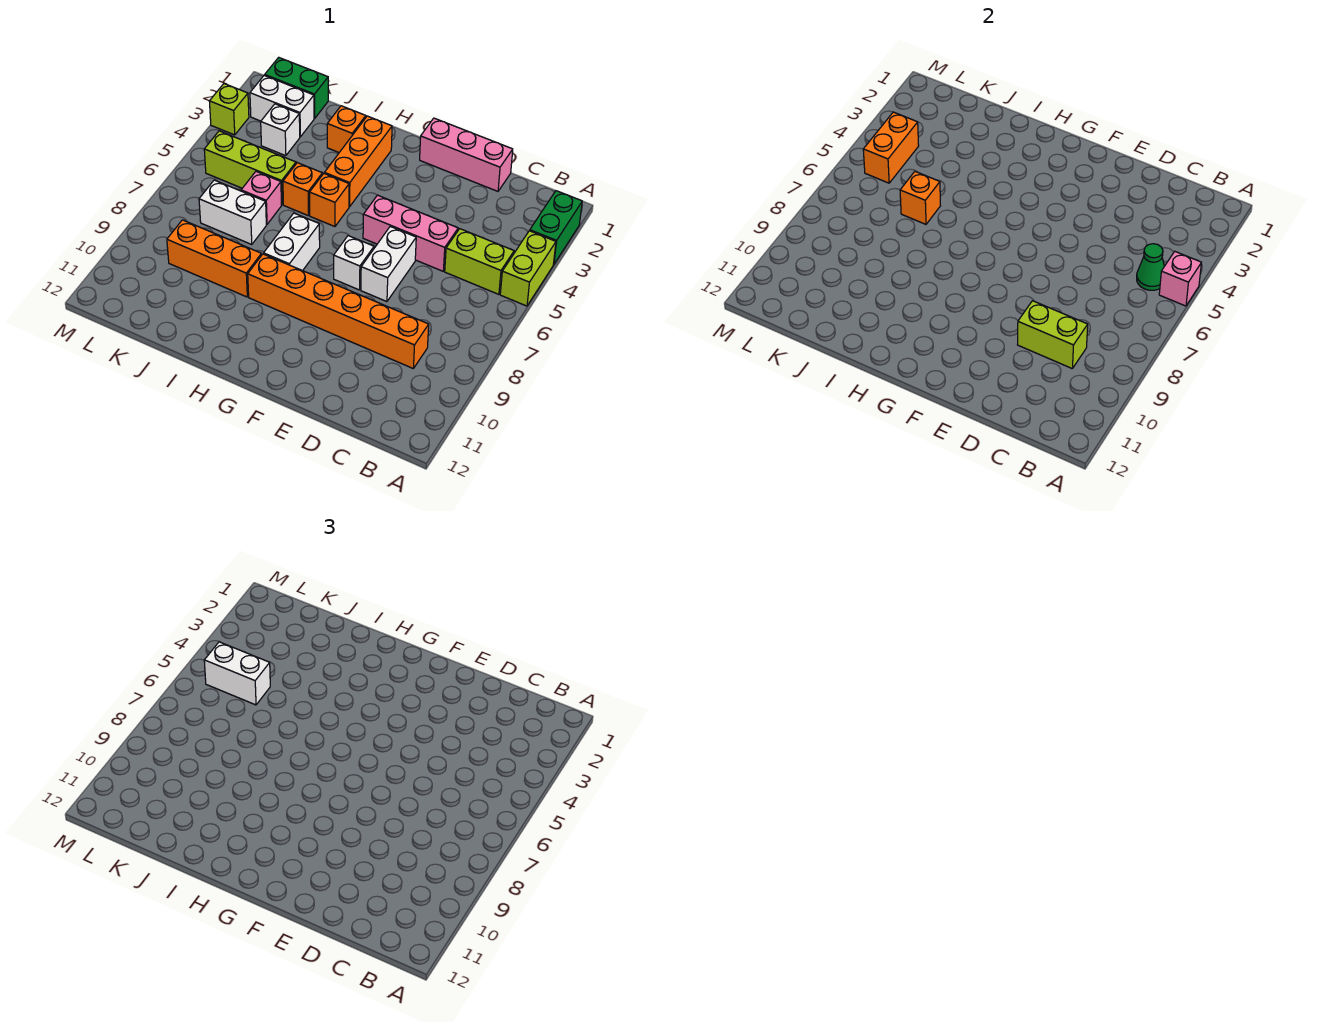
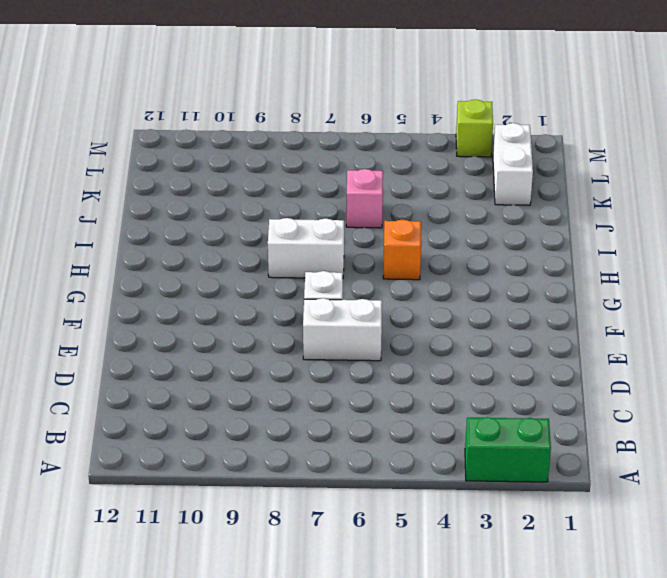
none -> lime brick A4:A5 level 1
none -> lime brick B5:C5 level 1
none -> orange brick C9:H9 level 1

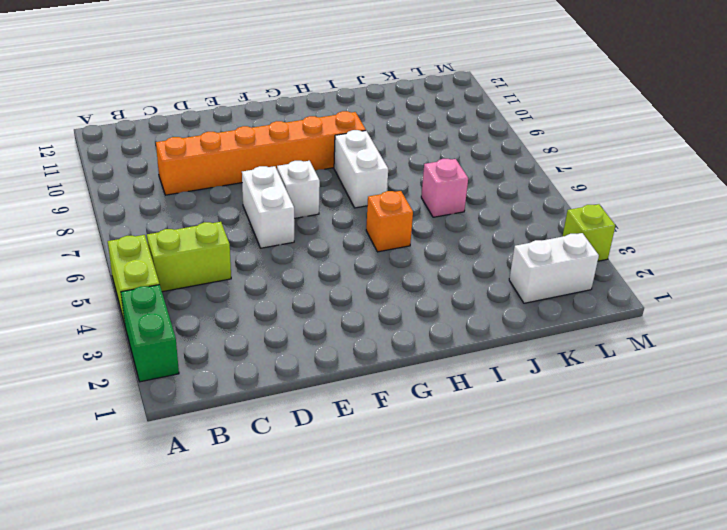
none -> pink brick D1:F1 level 1
none -> pink brick D5:F5 level 1
none -> orange brick H2:H4 level 1

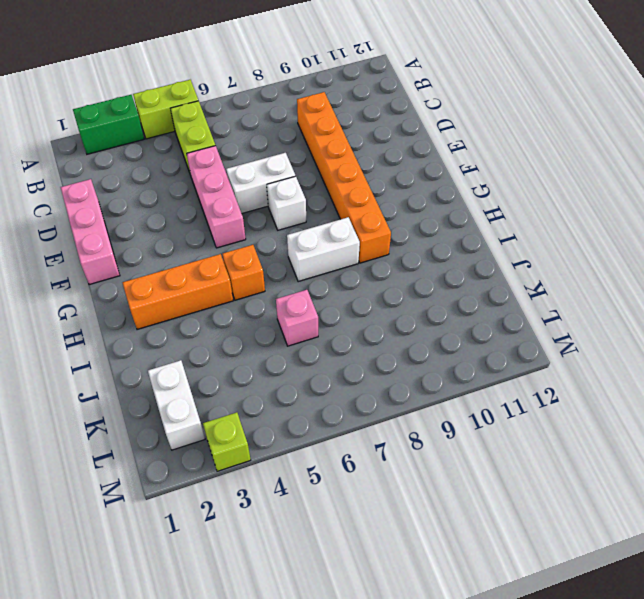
none -> orange brick I2 level 1
none -> orange brick I5 level 1
none -> orange brick I9:K9 level 1

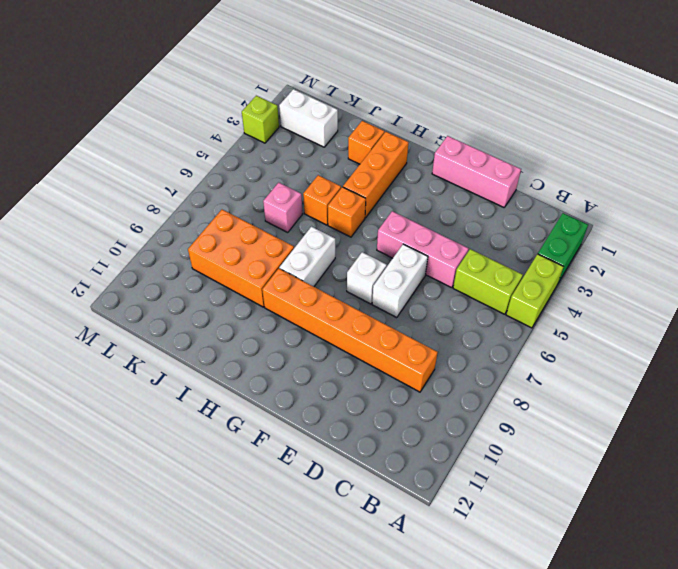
orange brick I8:K9 level 1 -> orange brick I9:K9 level 1
none -> lime brick J5:L5 level 1
none -> white brick J7:K7 level 1
none -> green brick K1:L1 level 1

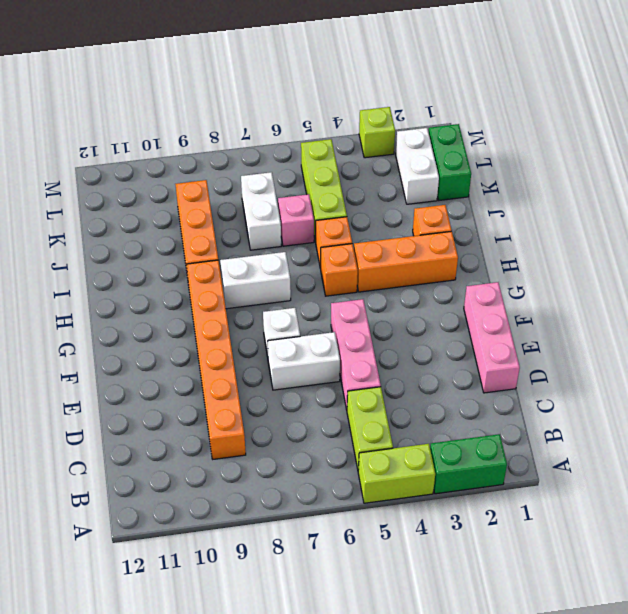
none -> white brick K3 level 1
none -> pink brick A5 level 2
none -> green cone B5 level 2

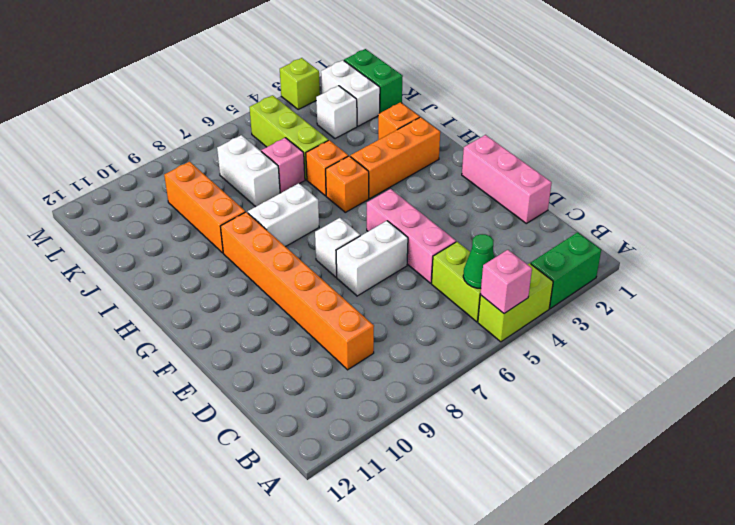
none -> lime brick C9:D9 level 2
none -> orange brick J6 level 2
none -> orange brick L4:L5 level 2

